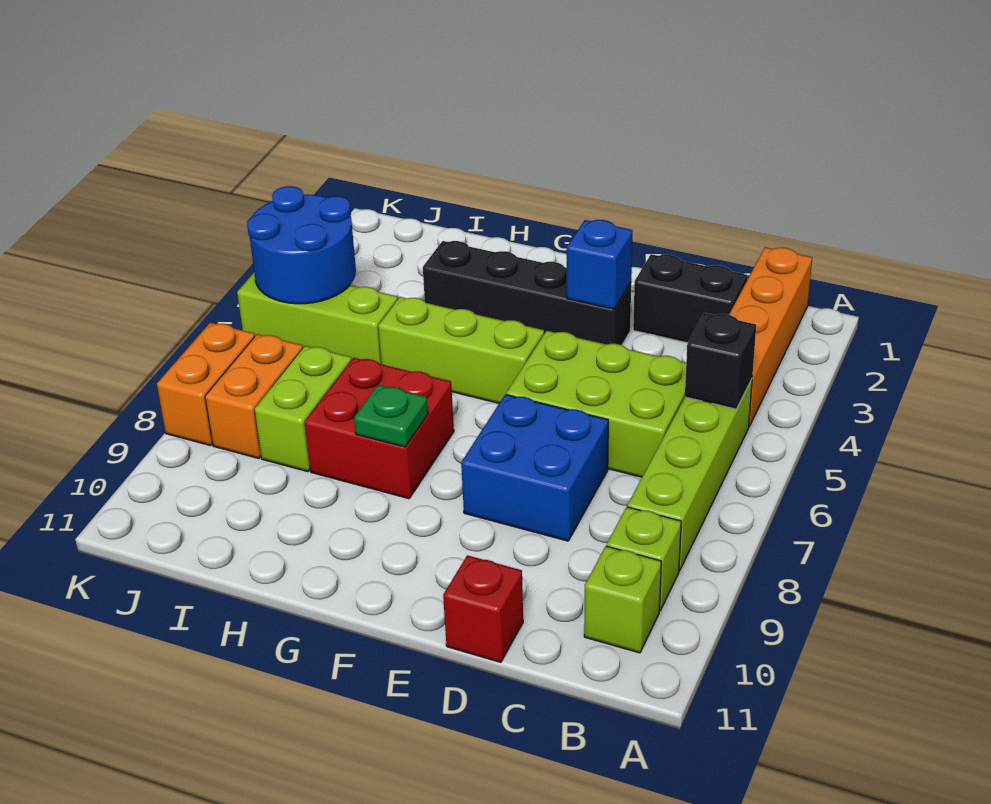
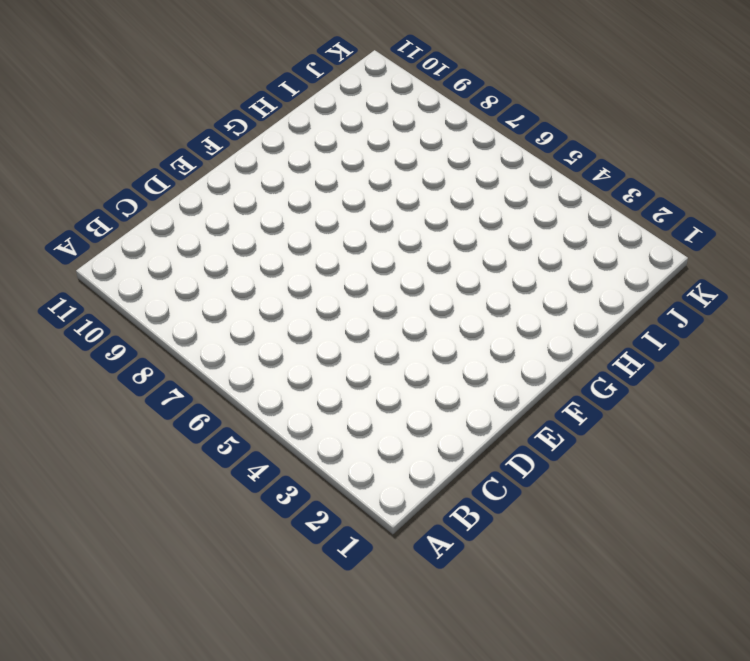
none -> orange brick B1:B4 level 1
none -> lime brick B5:B8 level 1
none -> lime brick B9 level 1

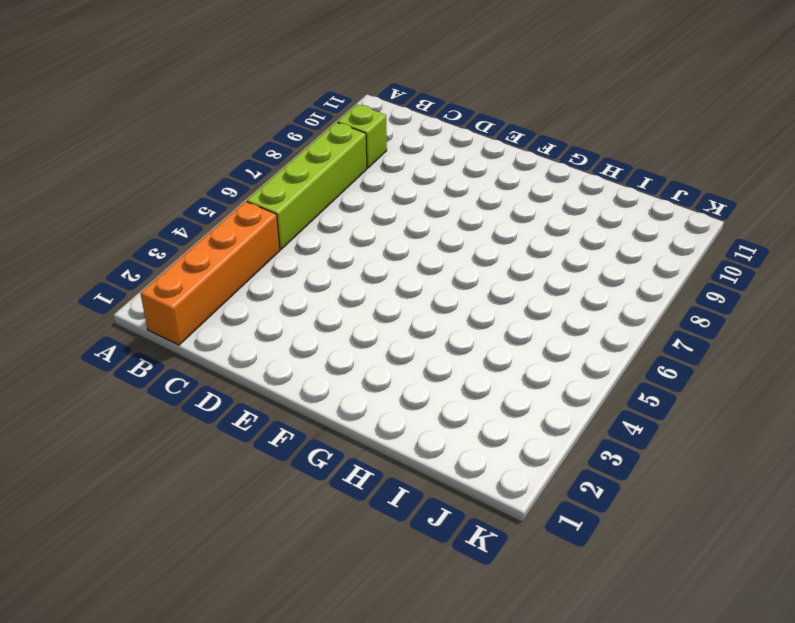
none -> lime brick B10 level 1
none -> black brick C2:D2 level 1
none -> lime brick C5:E6 level 1

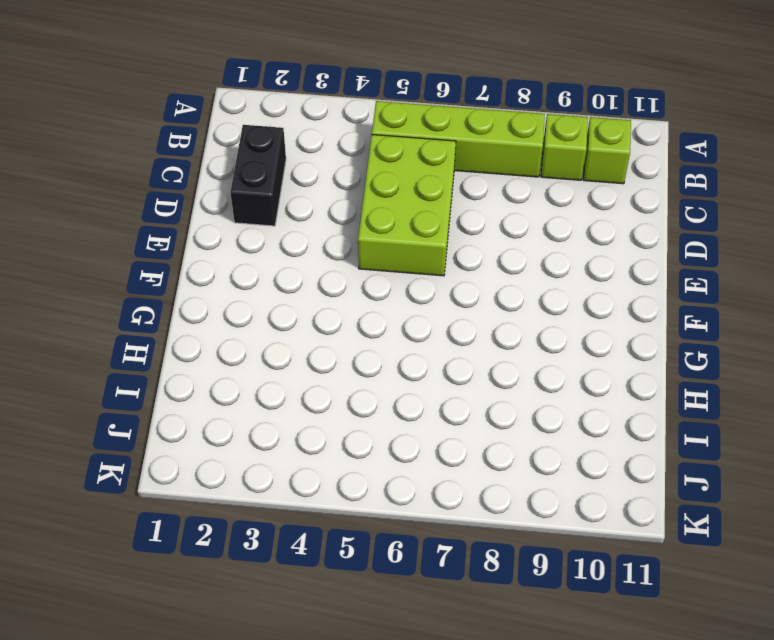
none -> orange brick B1:B4 level 1
none -> blue brick D7:E8 level 1
none -> red brick D11 level 1

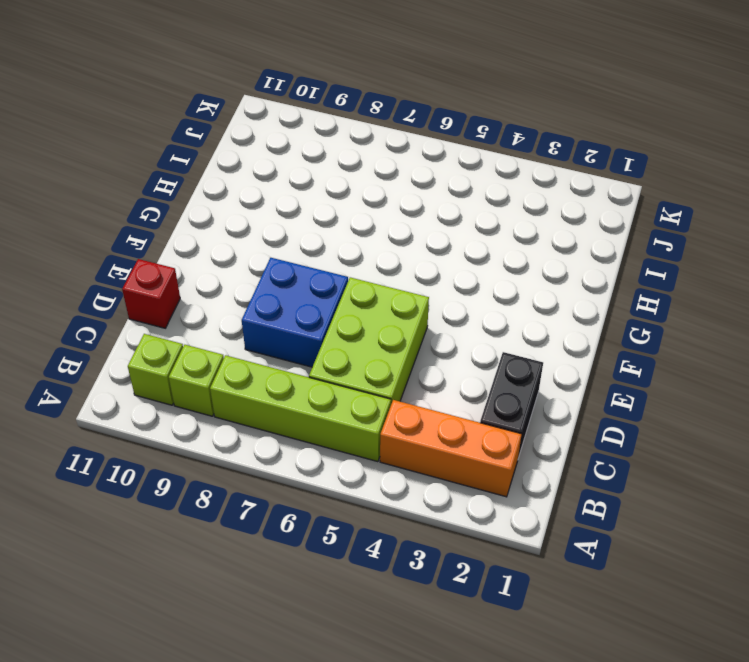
orange brick B2:B4 level 1 -> orange brick B1:B4 level 1
none -> black brick E3:H3 level 1
none -> lime brick F5:H5 level 1
none -> red brick G7:H8 level 1

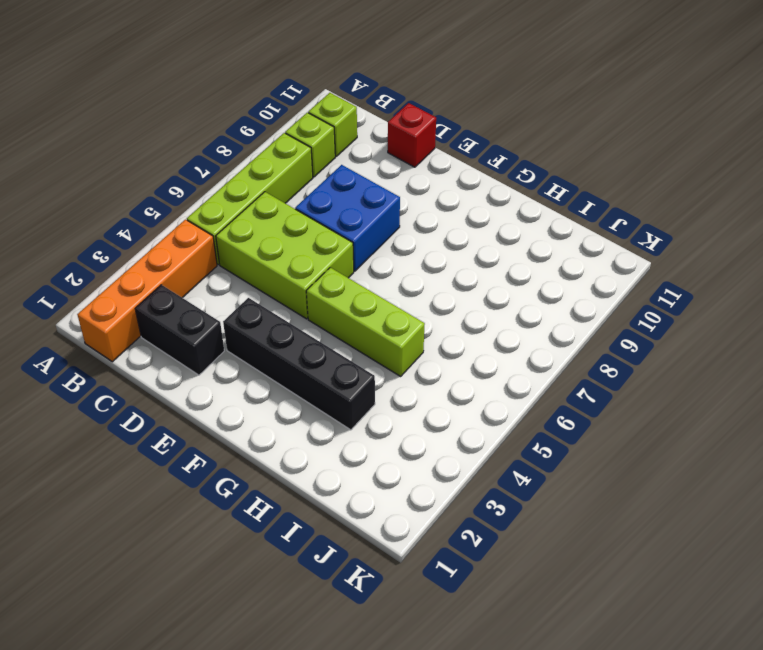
none -> red brick G7:H8 level 1
none -> lime brick I5:K5 level 1
none -> lime brick I7:I8 level 1

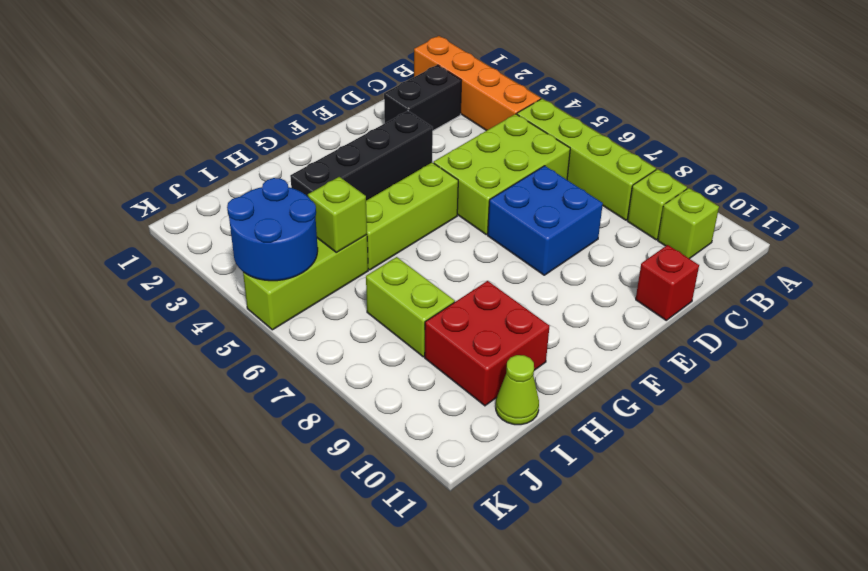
red brick H9:I10 level 1 -> red brick G7:H8 level 1
lime brick I5 level 2 -> none
lime cone I11 level 1 -> none
none -> orange brick J7:J8 level 1
none -> orange brick K7:K8 level 1
none -> black brick B5 level 2

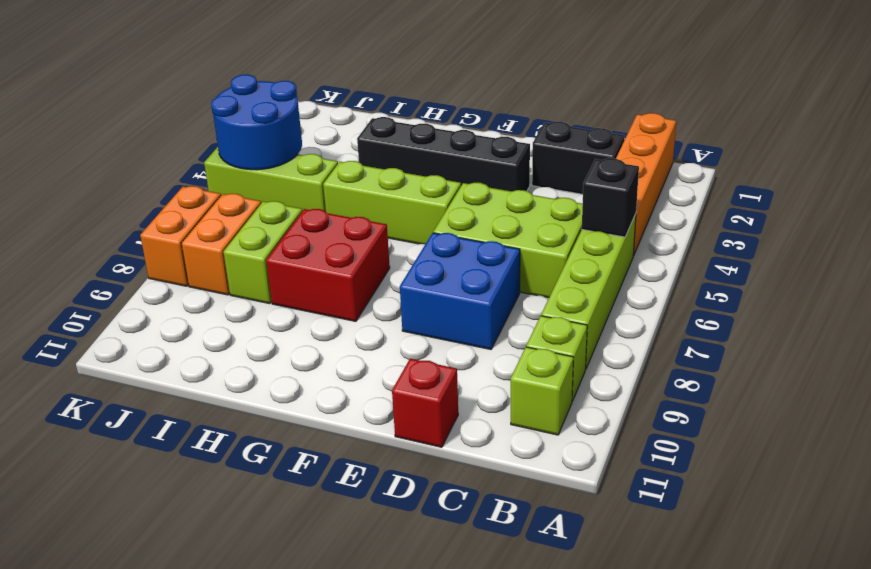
none -> blue brick E3 level 2
none -> green plate G8 level 2

